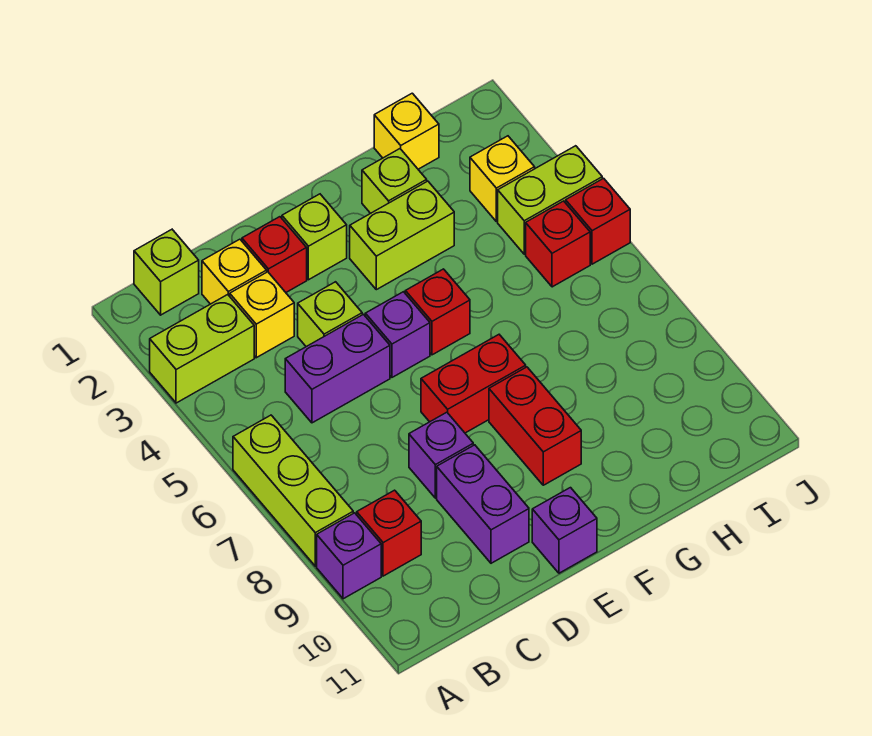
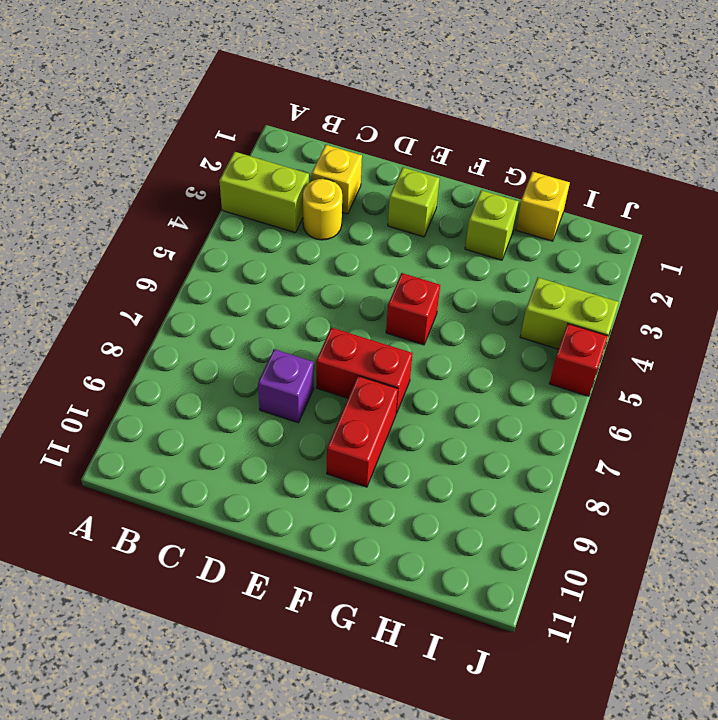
yellow round brick C3 level 1 -> yellow brick C3 level 1
none -> lime brick A6:A8 level 1
none -> purple brick A9 level 1
none -> lime brick B1 level 1

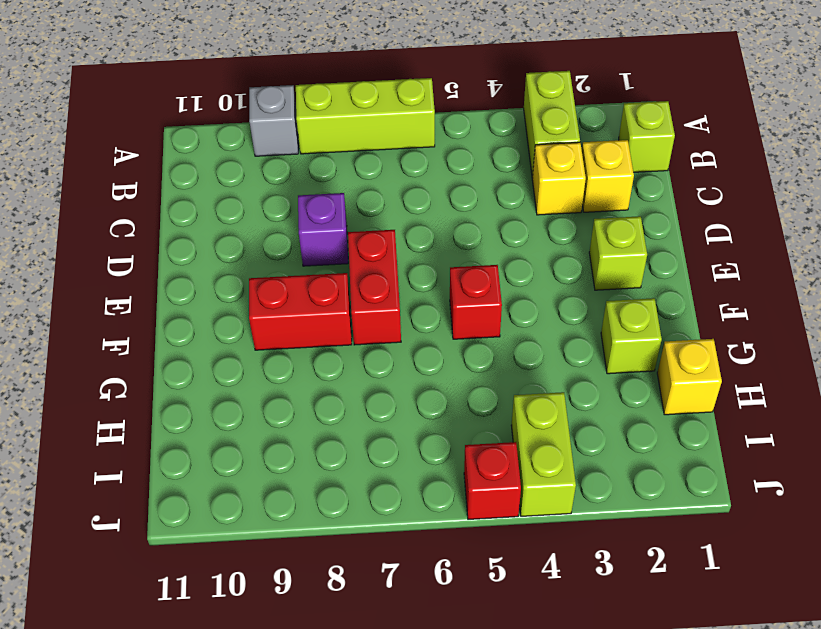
grey brick A9 level 1 -> purple brick A9 level 1
none -> red brick B9 level 1
none -> purple brick C5:D5 level 1
none -> red brick D2 level 1

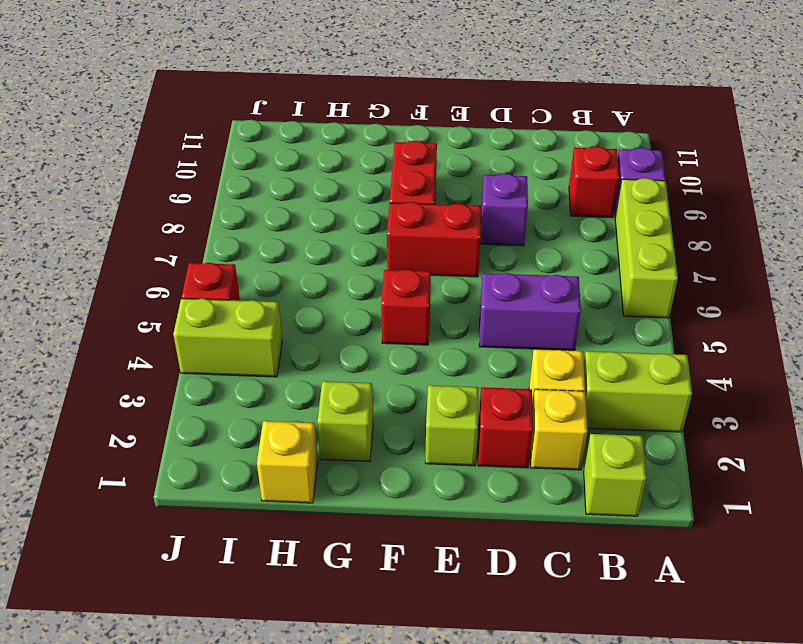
none -> lime brick D4 level 1
none -> purple brick D9:D10 level 1
none -> purple brick E5 level 1

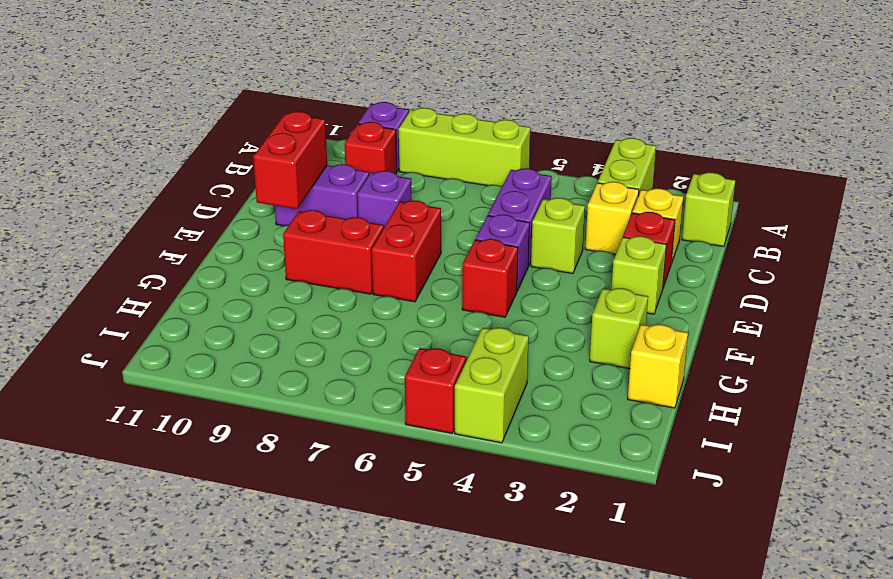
red brick D10:E10 level 2 -> none
none -> purple brick E11 level 1
none -> lime brick F3:G3 level 1
none -> yellow brick I3 level 1

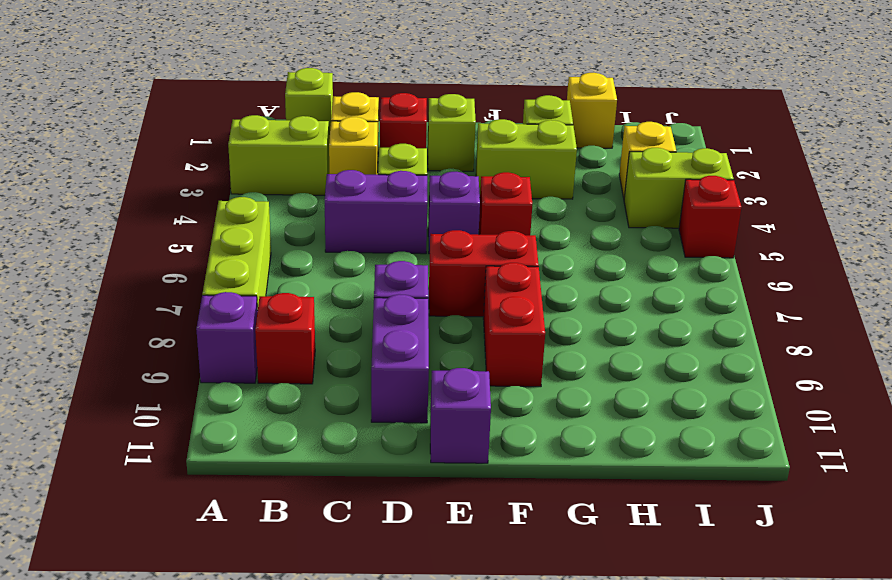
none -> red brick I5 level 1

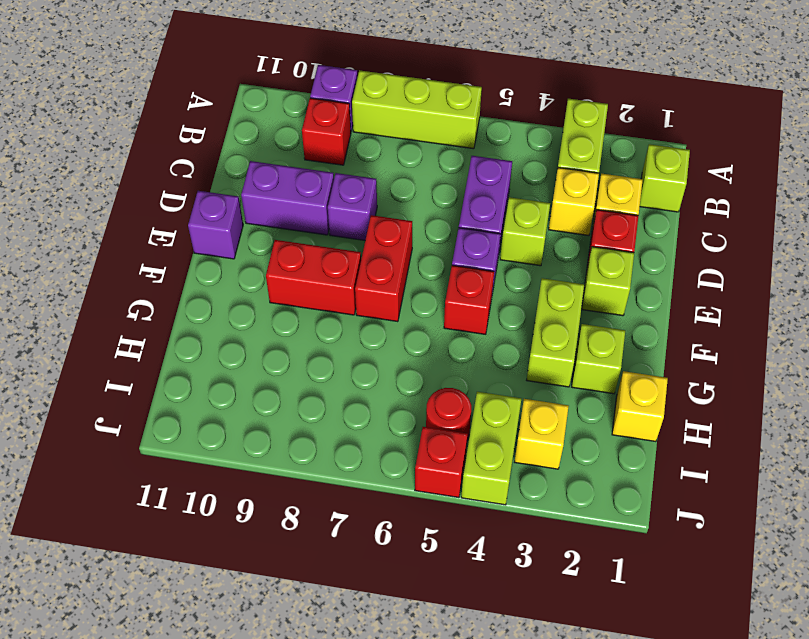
red round brick I5 level 1 -> red brick I5 level 1

